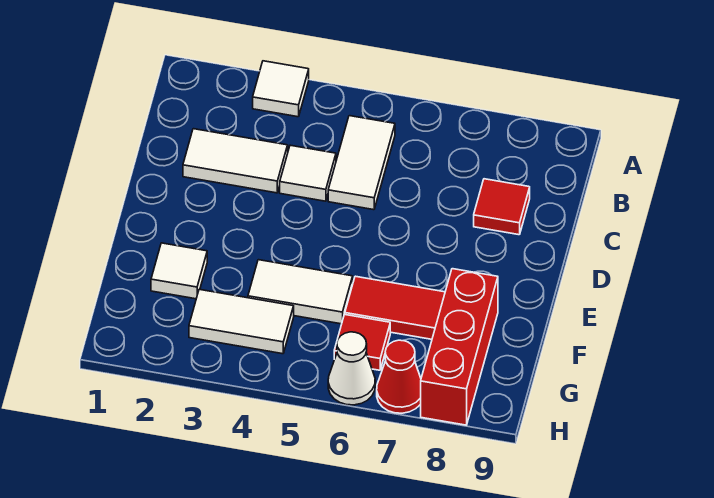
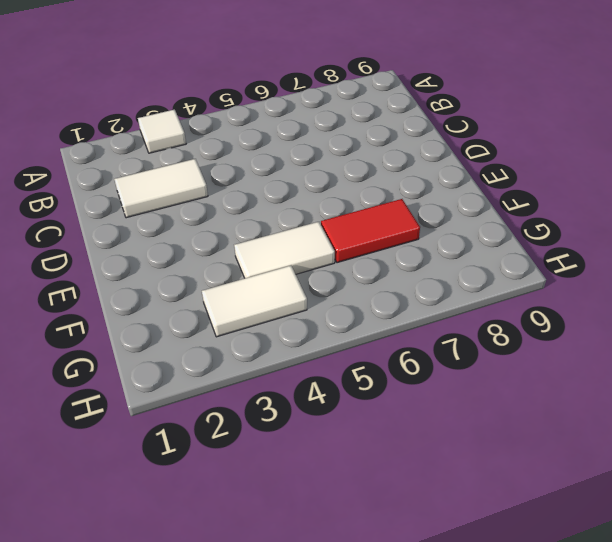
none -> white tile B5:C5 level 1
none -> white tile C4 level 1
none -> red tile C8 level 1

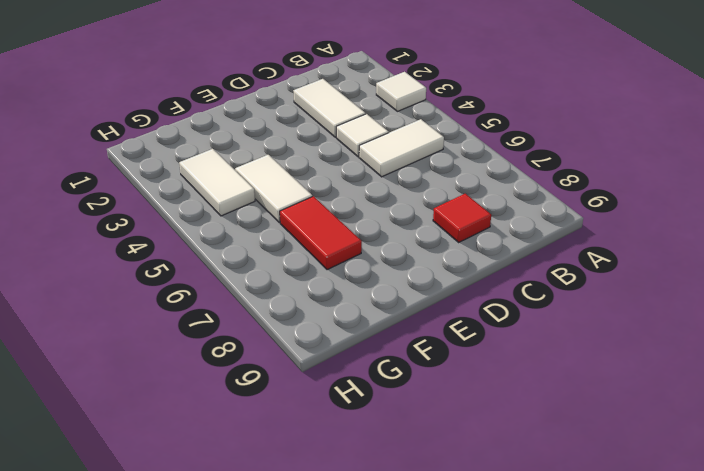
none -> white tile F2 level 1
none -> red brick F8:H8 level 1
none -> red tile G6 level 1

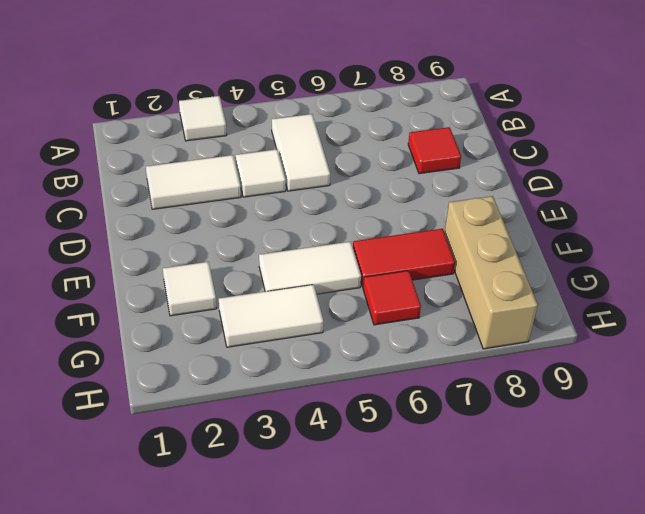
tan brick F8:H8 level 1 -> red brick F8:H8 level 1
none -> white cone H6 level 1
none -> red cone H7 level 1

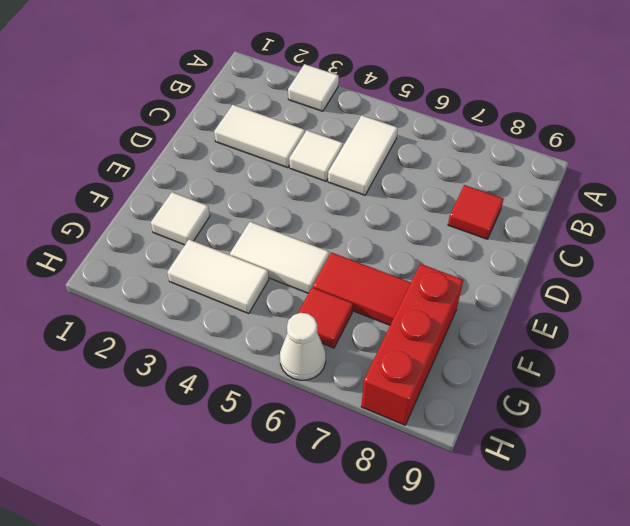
none -> red cone H7 level 1

